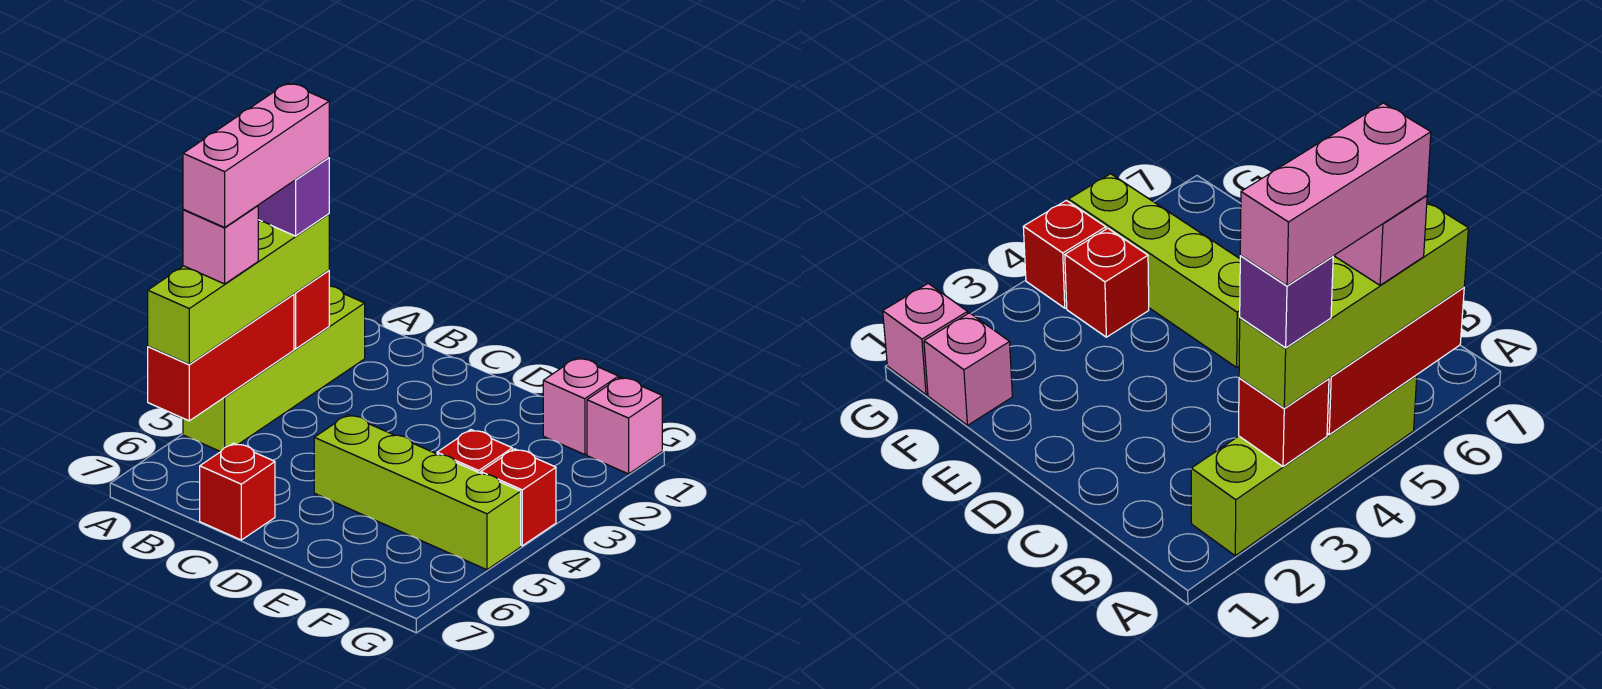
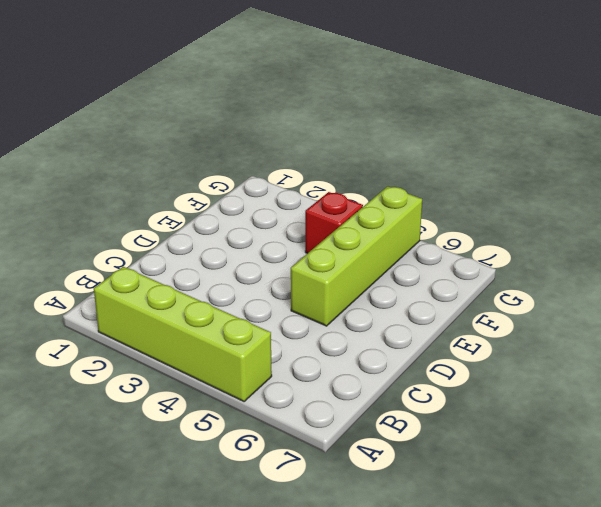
none -> red brick C7 level 1
none -> pink brick F1 level 1
none -> pink brick G1 level 1

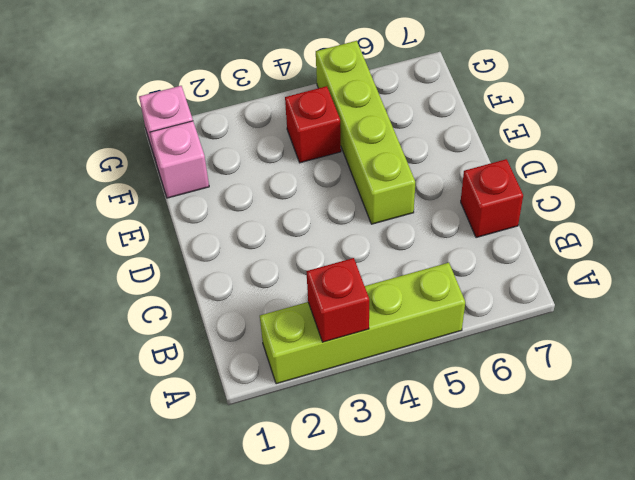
none -> red brick G4 level 1
none -> red brick A4:A6 level 2
none -> lime brick A3:A6 level 3

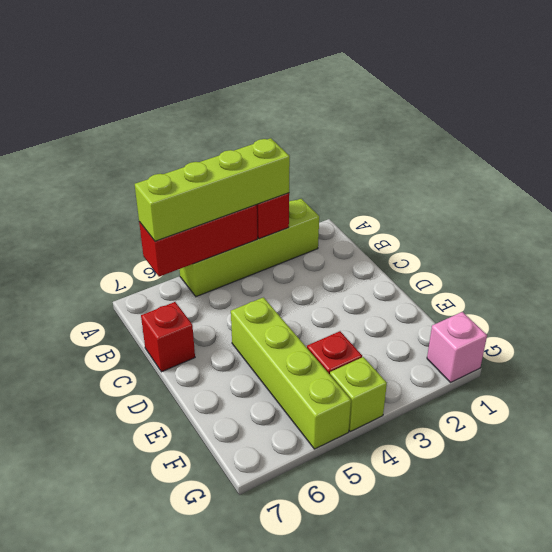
lime brick G4 level 1 -> red brick G4 level 1
none -> pink brick F1 level 1
none -> purple brick A3 level 4
none -> pink brick A5 level 4

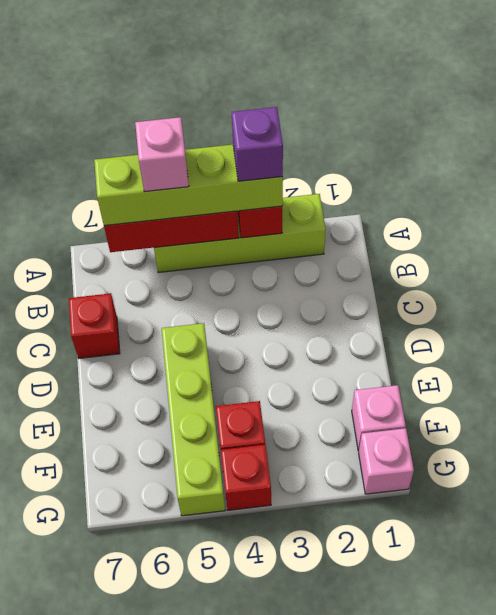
none -> pink brick A3:A5 level 5

